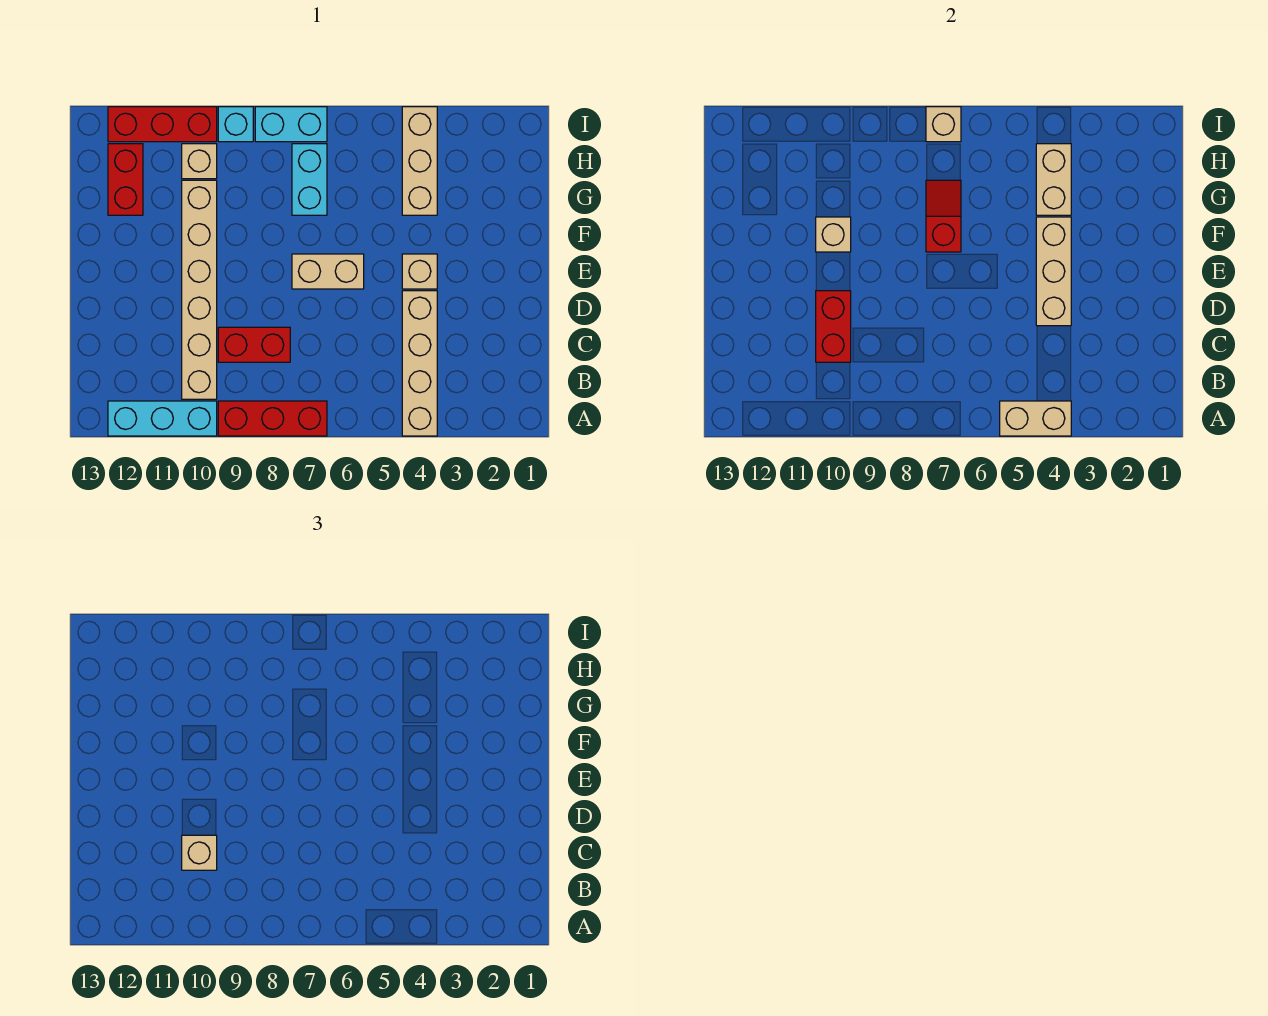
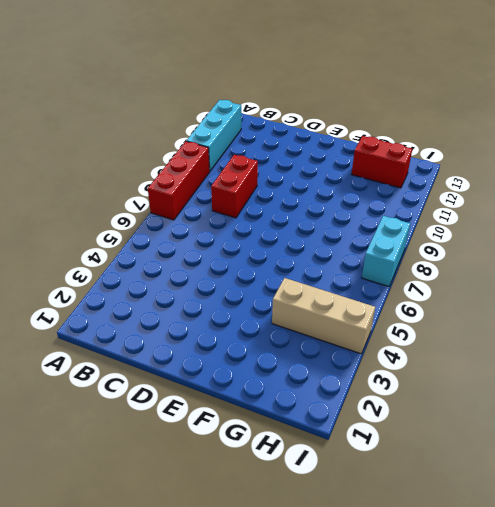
none -> tan brick A4:D4 level 1
none -> tan brick B10:G10 level 1
none -> tan brick E4 level 1

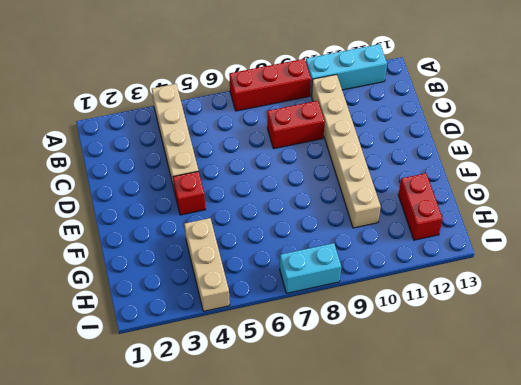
red brick E4 level 1 -> tan brick E4 level 1
none -> tan brick E6:E7 level 1
none -> cyan brick G7:H7 level 1
none -> tan brick H10 level 1

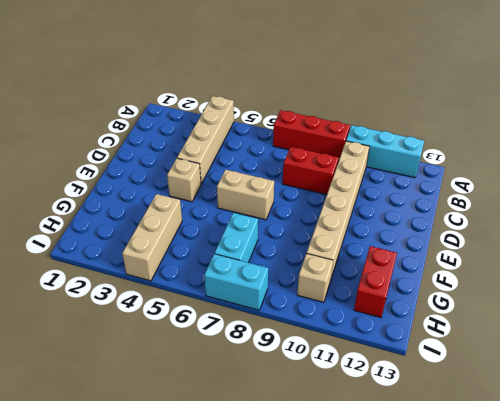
none -> cyan brick I9 level 1
none -> red brick I10:I12 level 1
none -> tan brick A4:A5 level 2

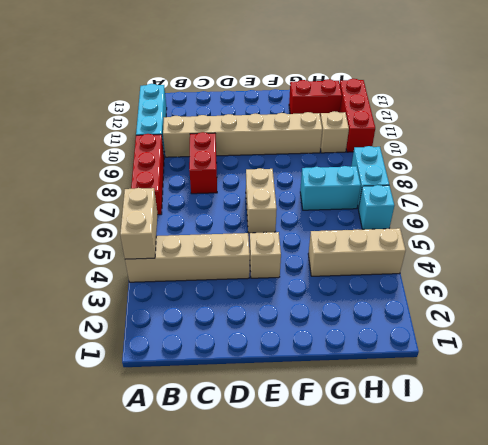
cyan brick I6 level 1 -> cyan brick I9 level 1
none -> red brick C10:D10 level 2
none -> tan brick D4:F4 level 2
none -> red slope F7:G7 level 2 top F

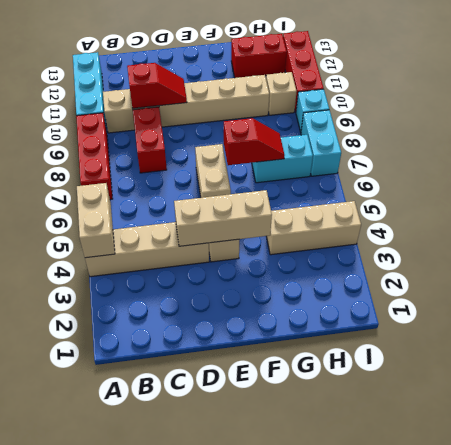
red slope C10:D10 level 2 top C -> red brick C10:D10 level 2
none -> tan brick F10 level 2
none -> tan brick G4:H4 level 2
none -> tan brick I7 level 2

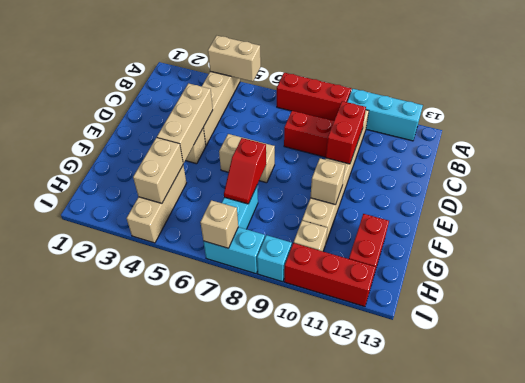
none -> tan brick C10 level 3

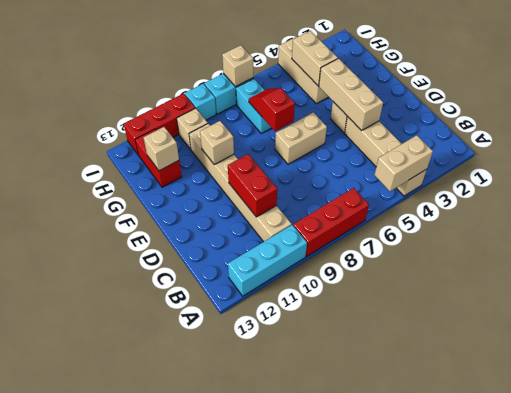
tan brick G12 level 2 -> tan brick C10 level 3
none -> red brick C8:C9 level 1

